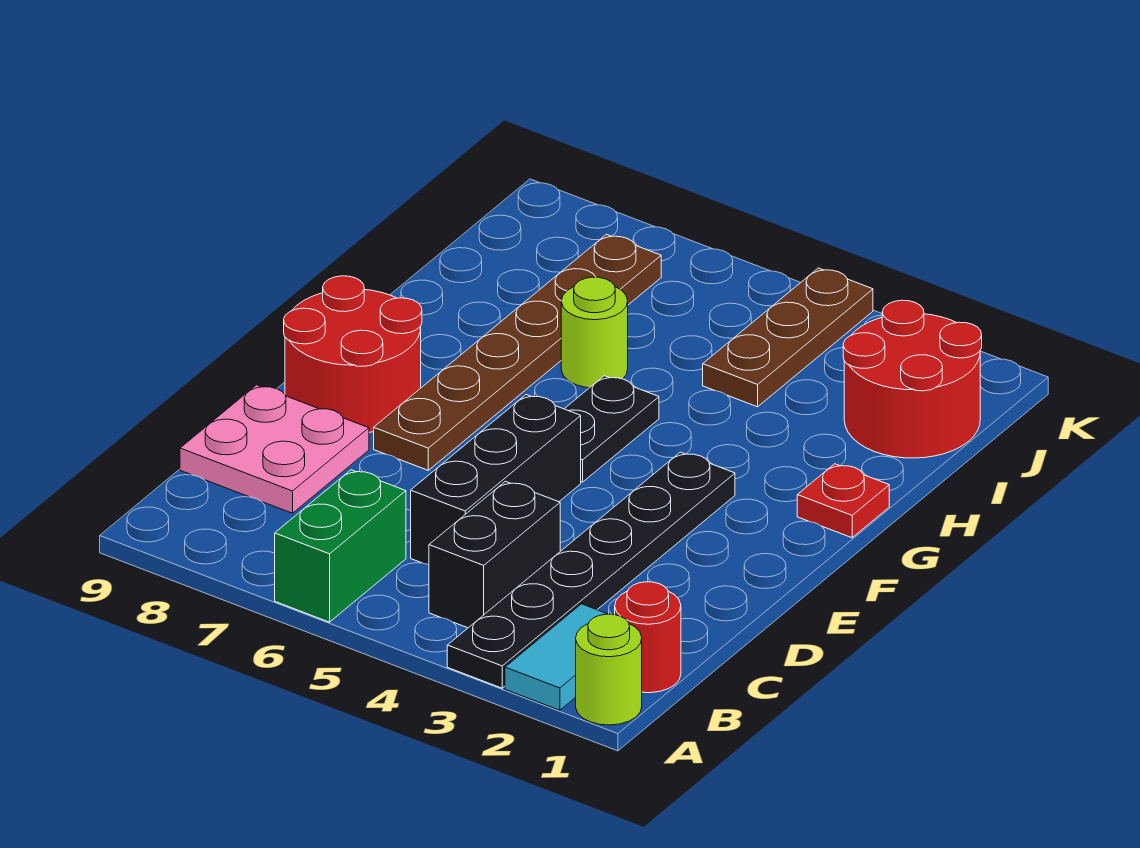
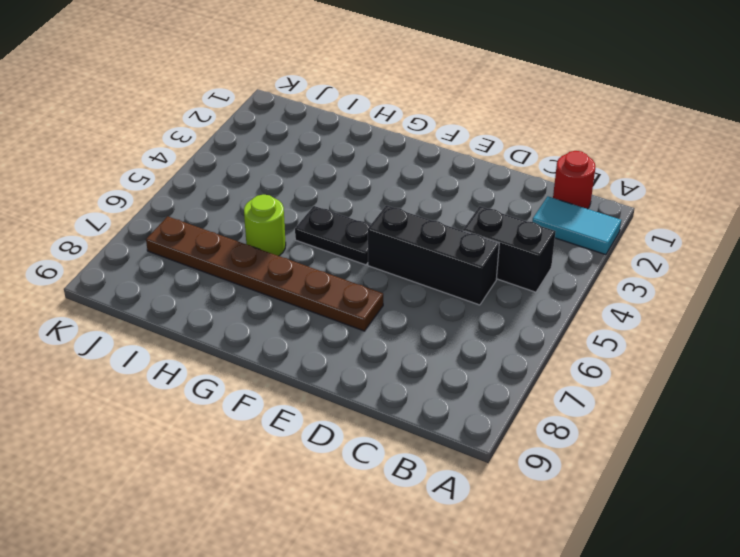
none -> lime round brick A1 level 1
none -> black plate A3:F3 level 1
none -> green brick A6:B6 level 1

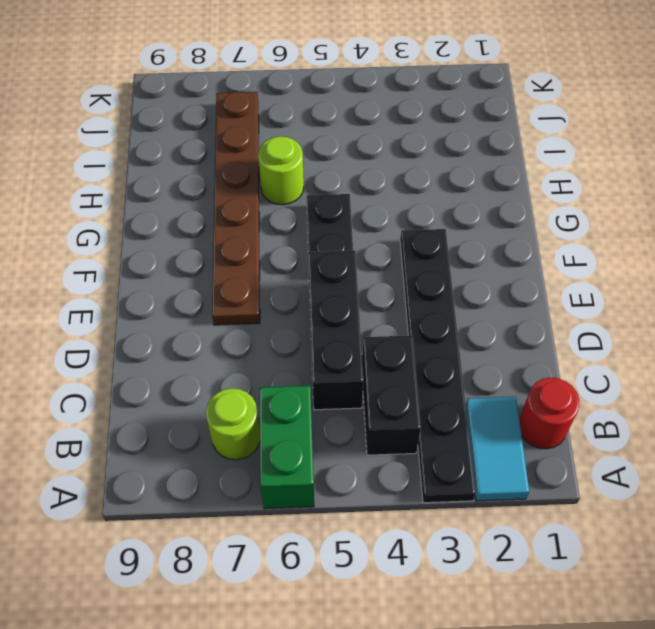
lime round brick B7 level 1 -> lime round brick A1 level 1
none -> pink plate C8:D9 level 1
none -> red round brick E8:F9 level 1
none -> red plate G1 level 1

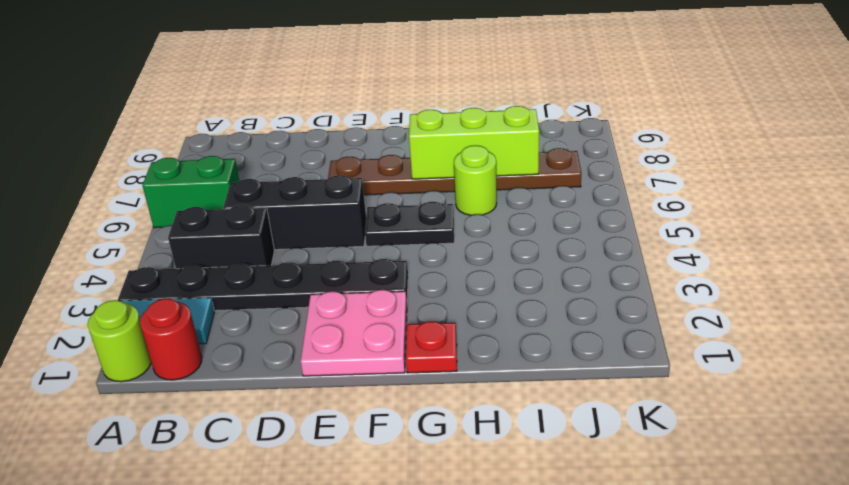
pink plate E1:F2 level 1 -> pink plate C8:D9 level 1
lime brick G7:I7 level 2 -> none
none -> red round brick E8:F9 level 1
none -> red round brick I1:J2 level 1
none -> brown plate I4:K4 level 1

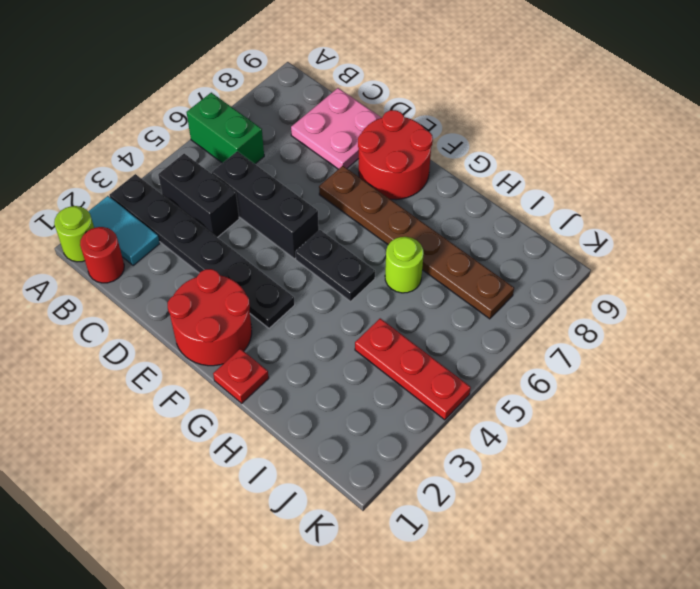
red round brick E1:F2 level 1 -> red round brick I1:J2 level 1
red plate I4:K4 level 1 -> brown plate I4:K4 level 1

